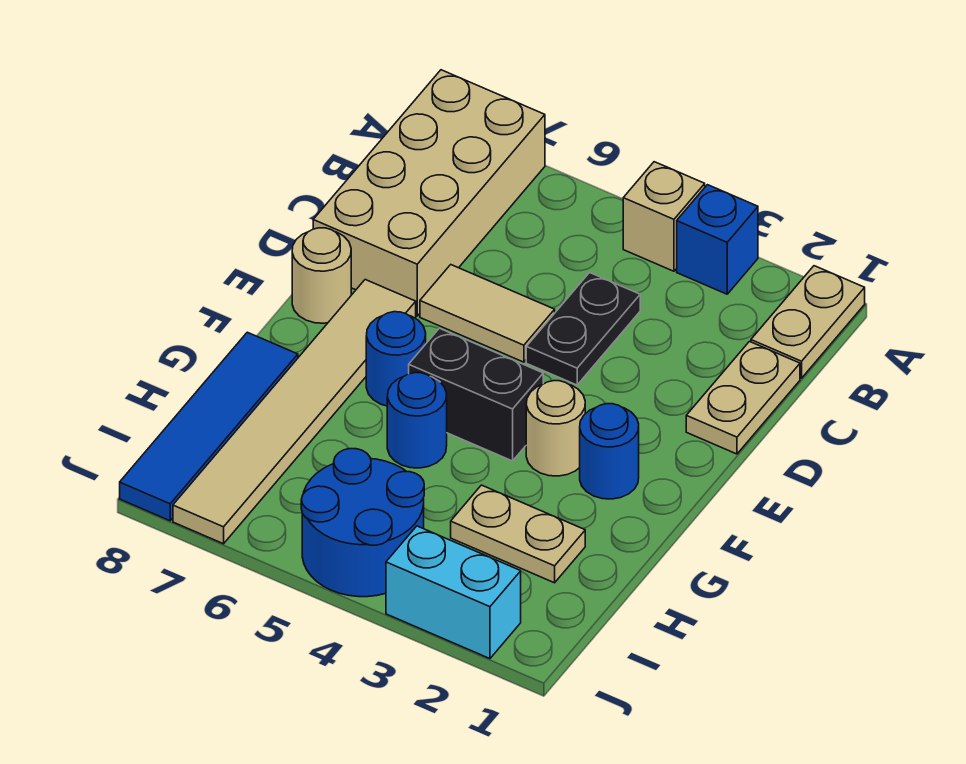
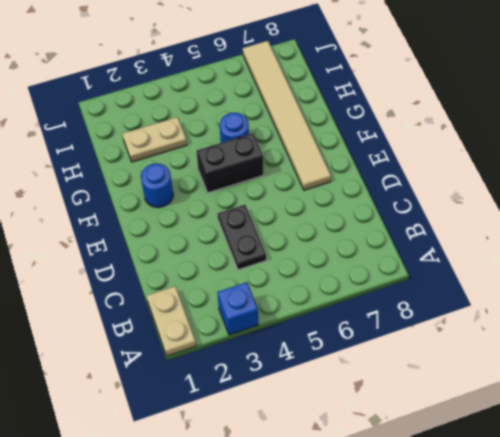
none -> tan brick A4 level 1
none -> tan brick A7:D8 level 1
none -> tan plate C1:D1 level 1

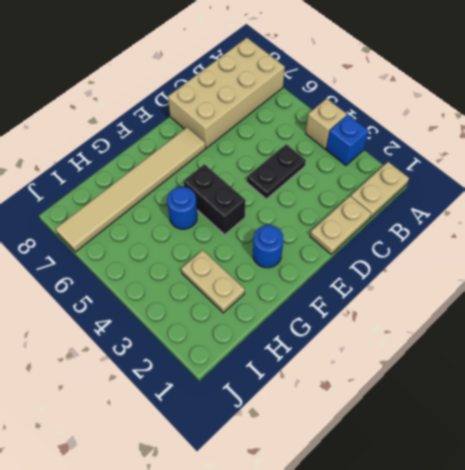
none -> tan tile D5:D6 level 1
none -> tan round brick E8 level 1
none -> tan round brick F3 level 1

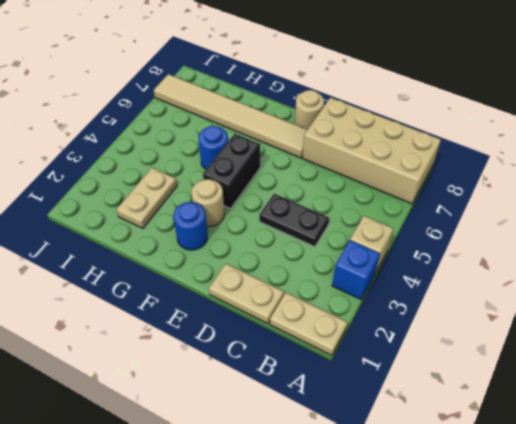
none -> tan tile D5:D6 level 1
none -> blue round brick F6 level 1
none -> blue tile G8:J8 level 1

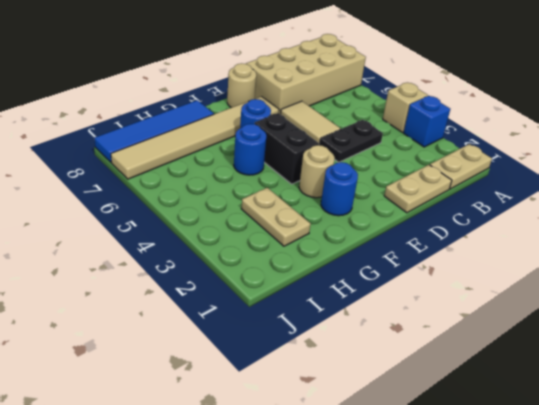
none -> blue round brick I4:J5 level 1
none -> cyan brick J2:J3 level 1

